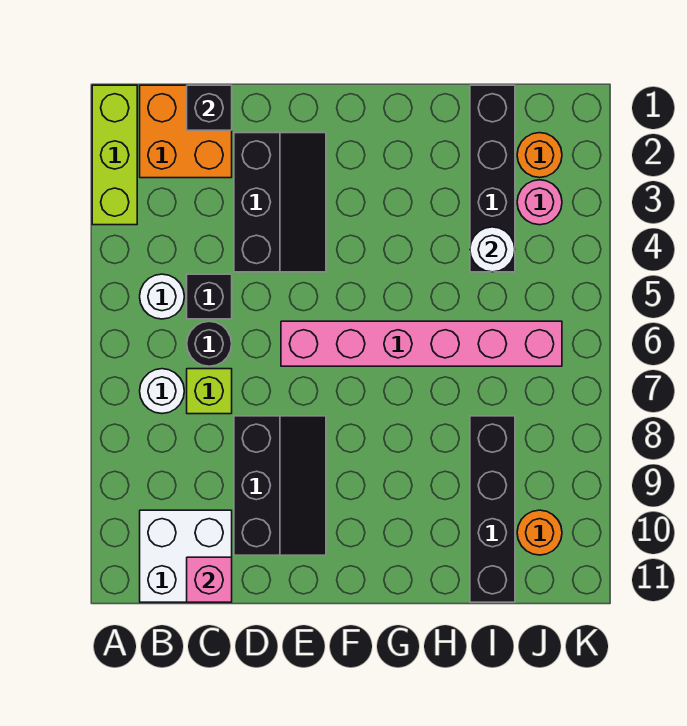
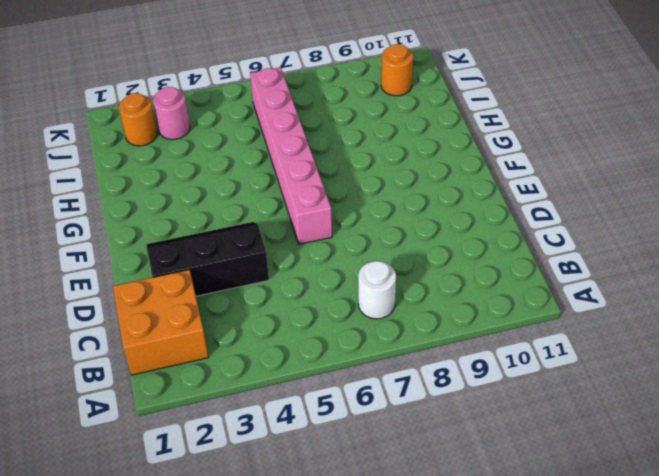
none -> lime brick A1:A3 level 1
none -> white round brick B5 level 1
none -> white brick B10:C11 level 1

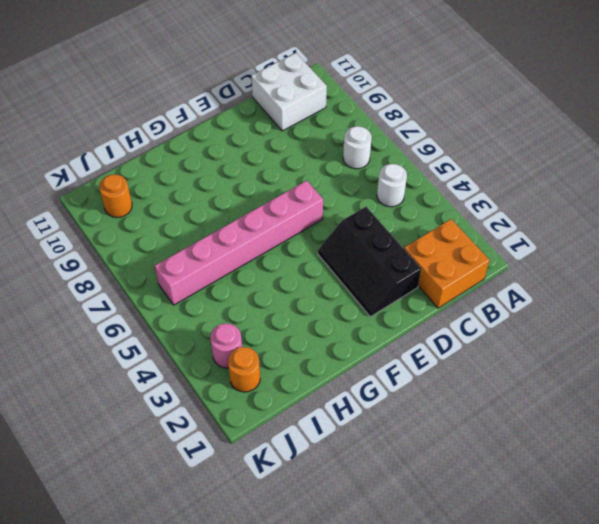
none -> lime brick A1:A3 level 1
none -> black brick C5 level 1
none -> black round brick C6 level 1

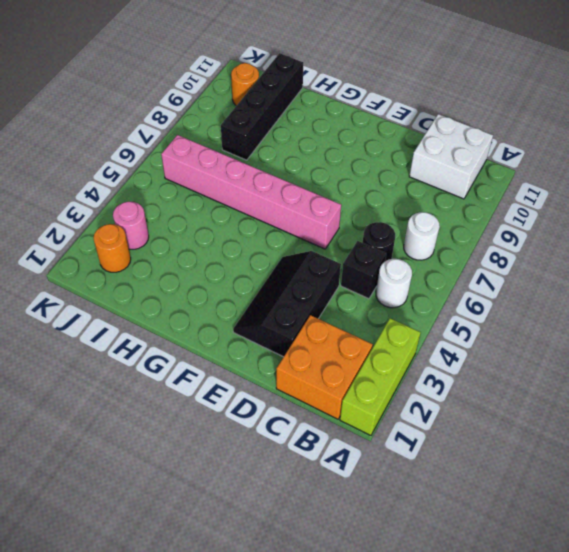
none -> lime brick C7 level 1
none -> black slope D8:E10 level 1 top D
none -> black brick I1:I4 level 1

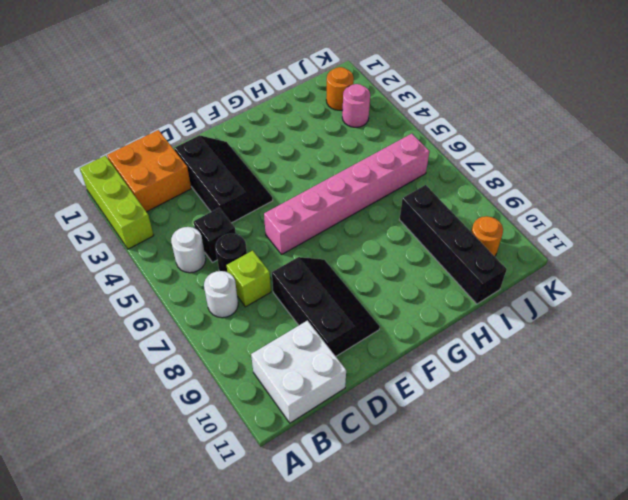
none -> black brick I1:I4 level 1
none -> black brick C1 level 2
none -> pink brick C11 level 2

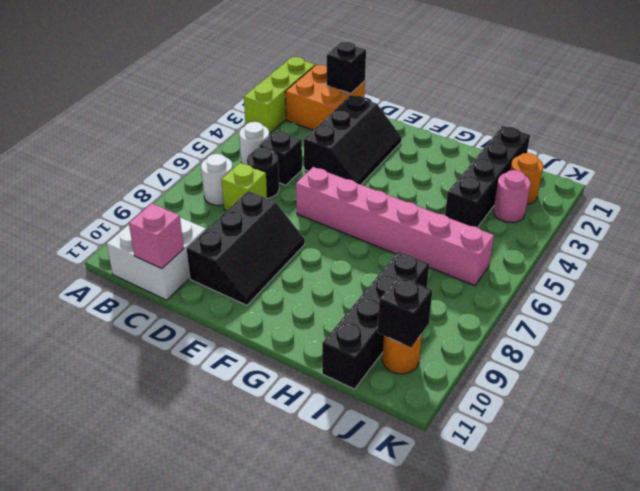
black brick J10 level 2 -> none
none -> white round brick I4 level 2

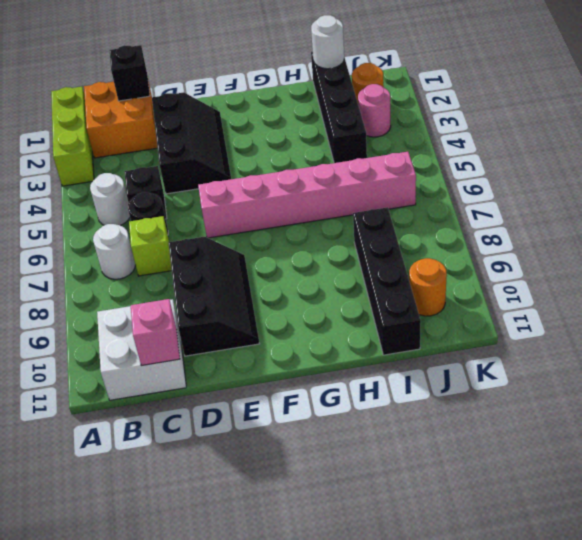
white round brick I1 level 2 -> white round brick I4 level 2

